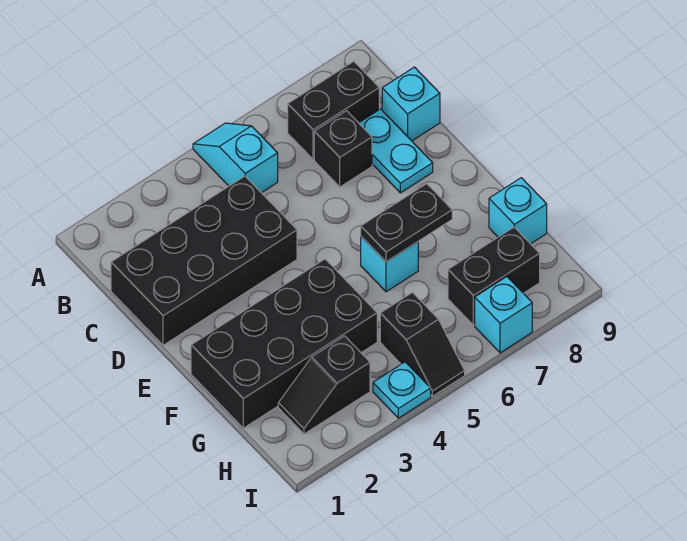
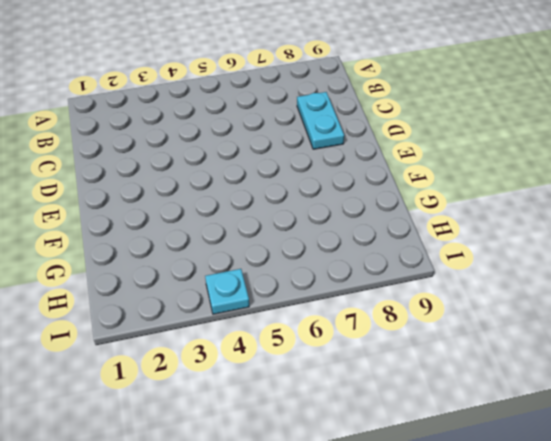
none -> cyan slope A5:B5 level 1 top B
none -> black brick B7:B8 level 1
none -> black brick C1:D4 level 1

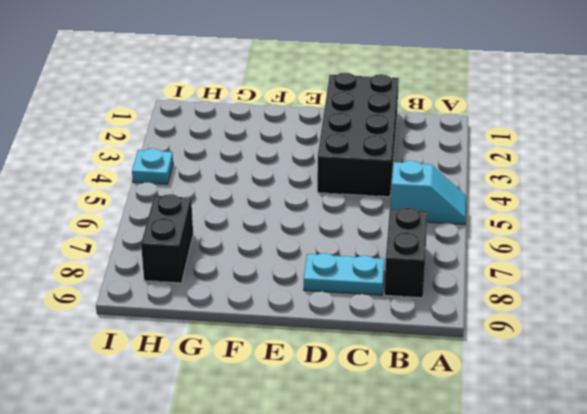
none -> black brick C7 level 1
none -> cyan brick C9 level 1
none -> black brick F1:G4 level 1

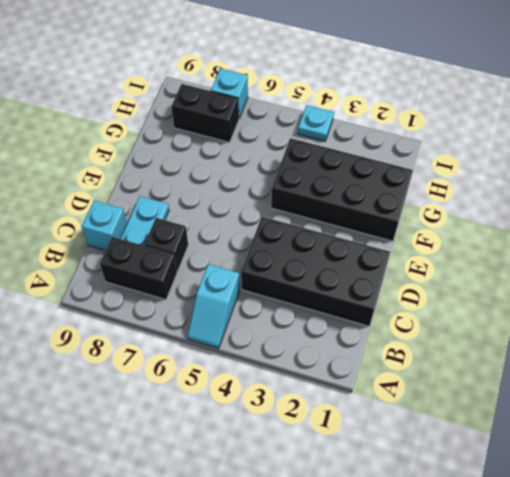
none -> cyan brick F6 level 1
none -> cyan brick G9 level 1
none -> black slope H2:H3 level 1 top 3

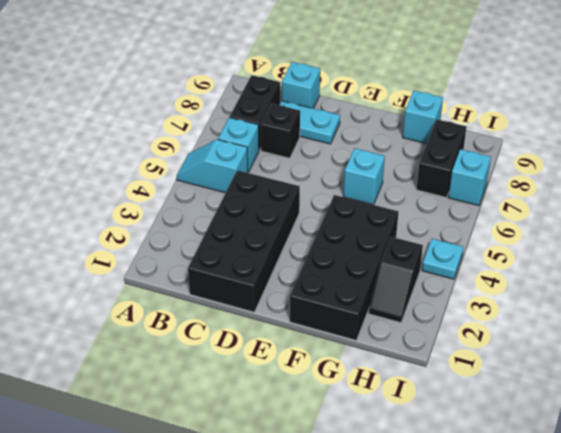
cyan brick B6 level 1 -> none
none -> black slope H5:I5 level 1 top H
none -> black plate F6:F7 level 2

